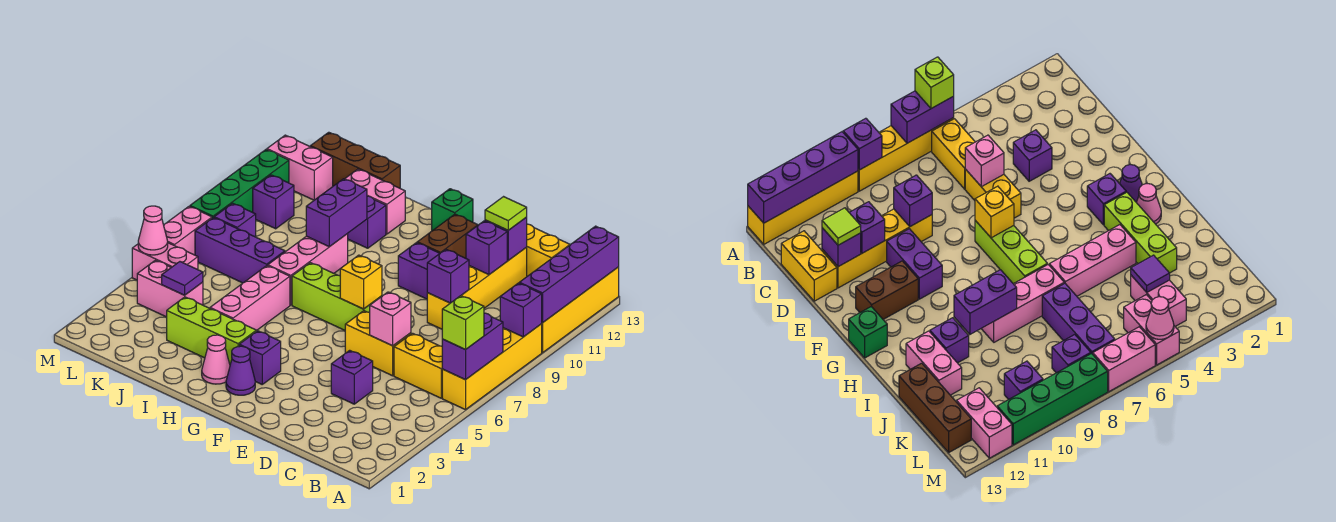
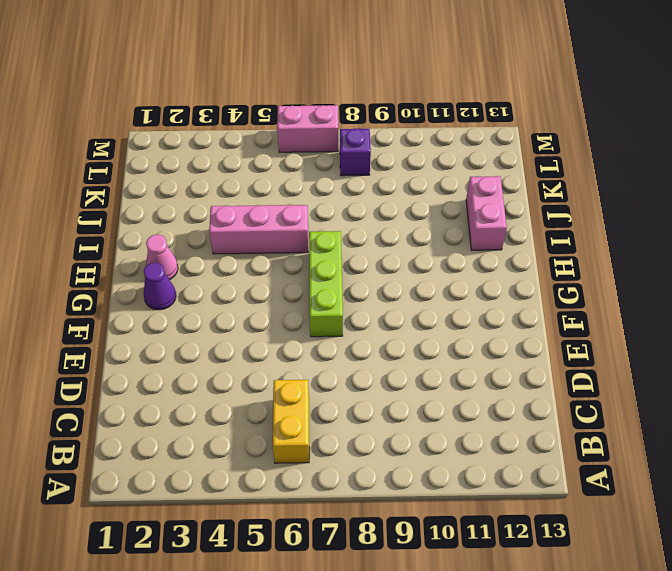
none -> yellow brick A6:A9 level 1
none -> yellow brick A10:A13 level 1
none -> yellow brick C13:D13 level 1
none -> purple brick D4 level 1

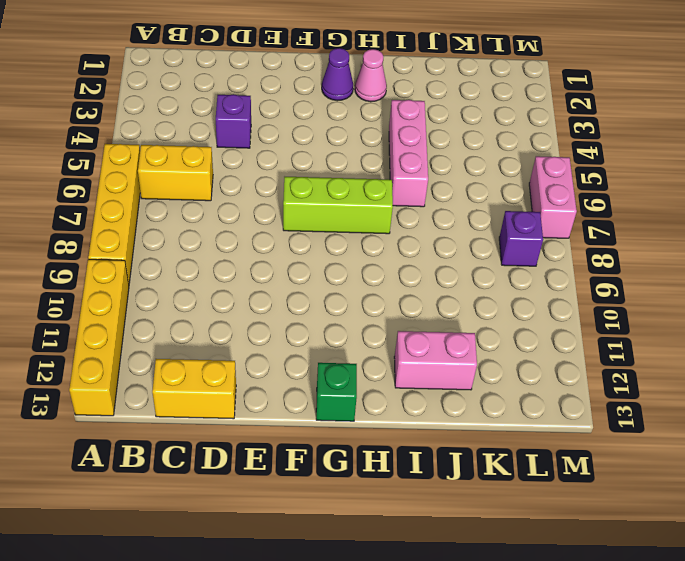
none -> yellow brick D6:E6 level 1
none -> yellow brick D9:D12 level 1
none -> purple brick E10:F10 level 1
none -> brown brick F11:F12 level 1

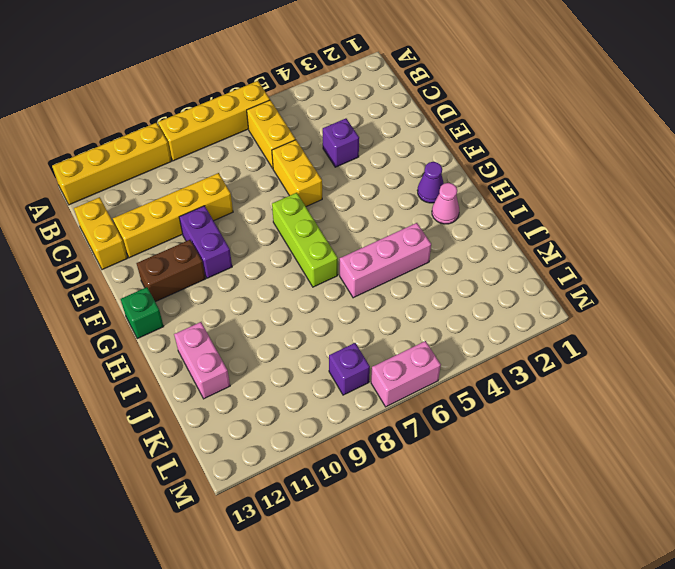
none -> purple brick G3 level 1
none -> lime brick H3:J3 level 1
none -> pink brick I7:I9 level 1
none -> purple brick I11 level 1

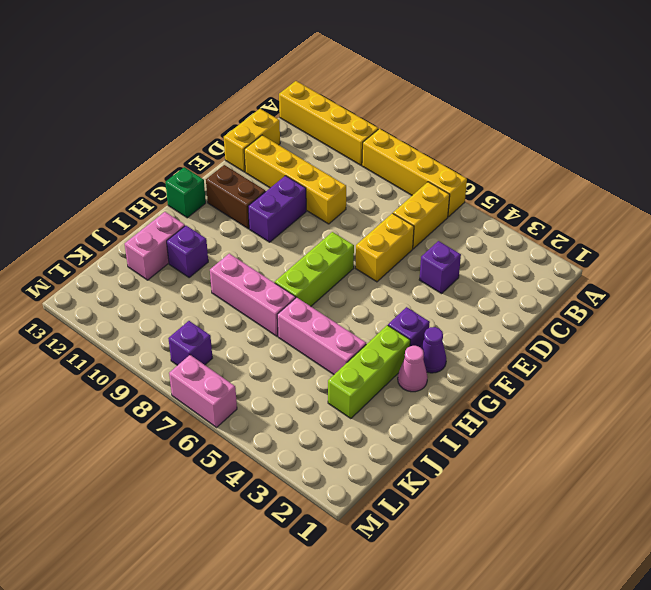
none -> purple brick J7:L7 level 1
none -> brown brick J13:L13 level 1
none -> pink brick K4:L4 level 1
none -> pink brick L5:M5 level 1

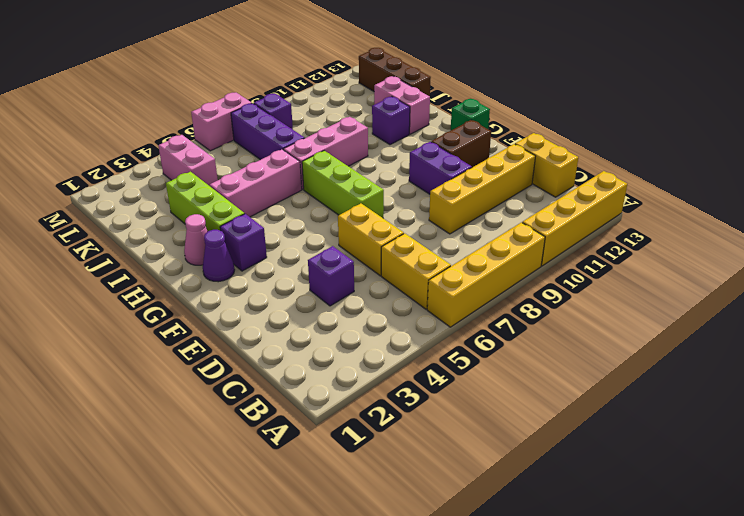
none -> pink brick L5:M5 level 1
none -> purple brick L10 level 1
none -> pink brick L12:M12 level 1
none -> green brick M8:M11 level 1

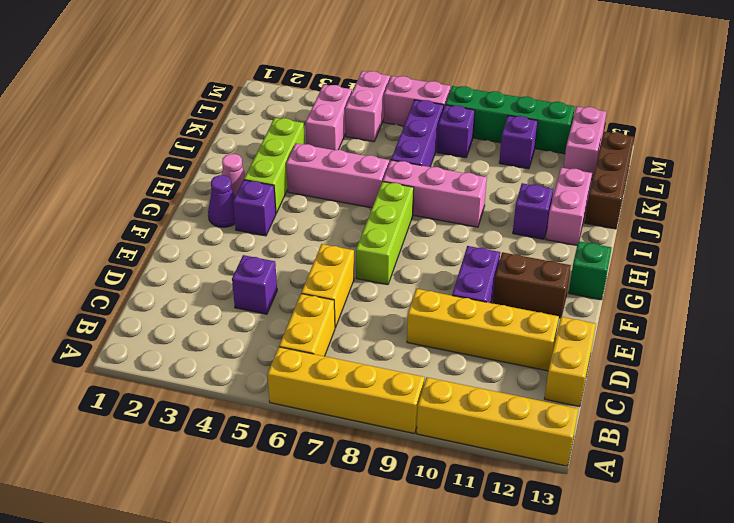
none -> purple brick A6:A7 level 2
none -> purple brick A9 level 2
none -> purple brick A10:A13 level 2
none -> pink brick D6 level 2

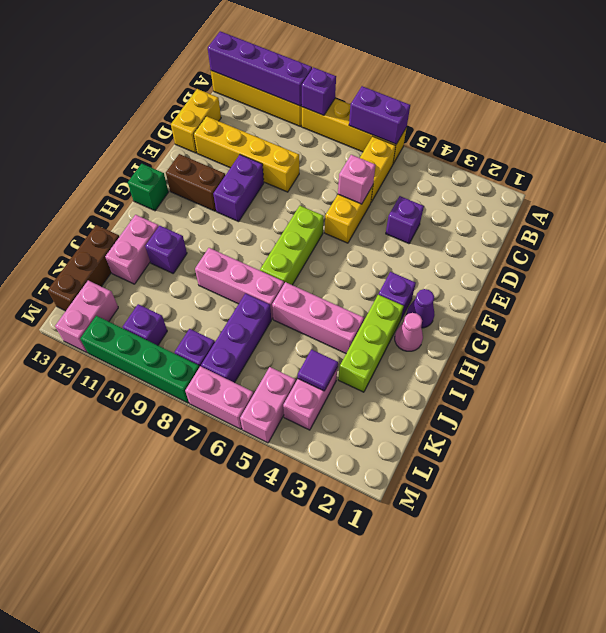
none -> purple brick D9 level 2
none -> purple brick D11 level 2
none -> purple brick D12 level 2
none -> yellow brick F7 level 2

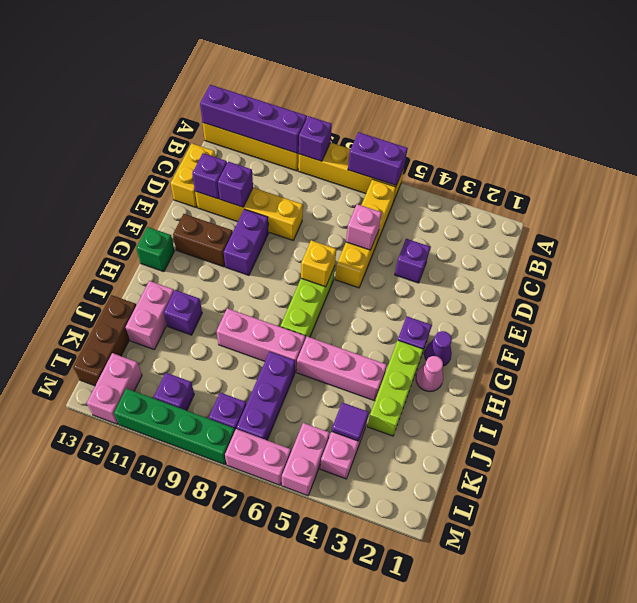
none -> purple brick D9 level 2
none -> purple brick I9:I10 level 2
none -> pink cone M5 level 2
none -> lime brick A6 level 3

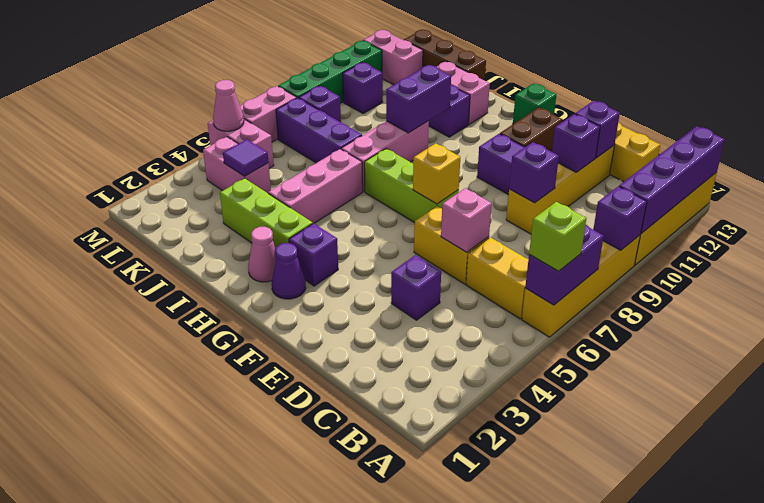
none -> lime tile D12 level 3

